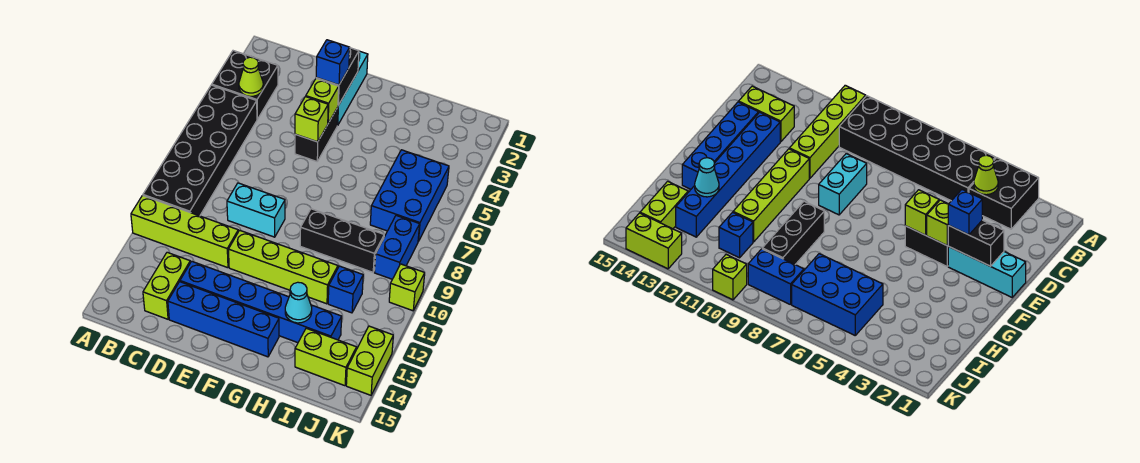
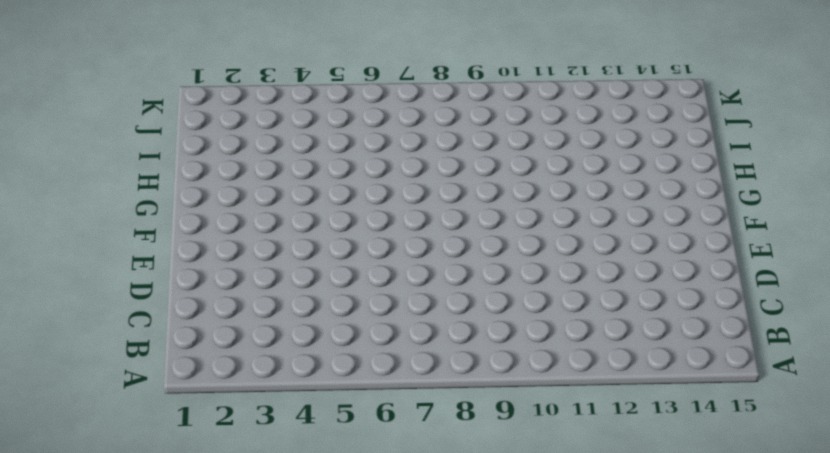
none -> black brick A3:B4 level 1
none -> black brick A5:B10 level 1
none -> lime brick A11:D11 level 1

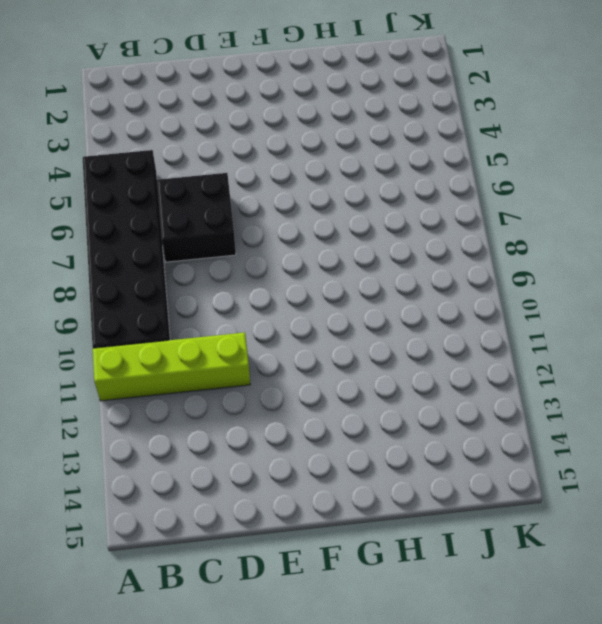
black brick C6:D7 level 1 -> black brick A3:B4 level 1
none -> lime brick C13:C14 level 1
none -> cyan brick D9:E9 level 1
none -> blue brick D13:I13 level 1

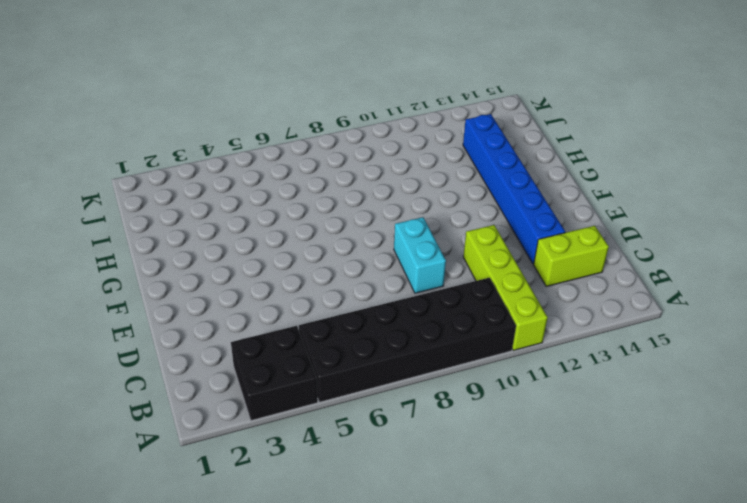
none -> blue brick D14:G14 level 1
none -> cyan brick E1:E3 level 1
none -> black brick E4:E5 level 1

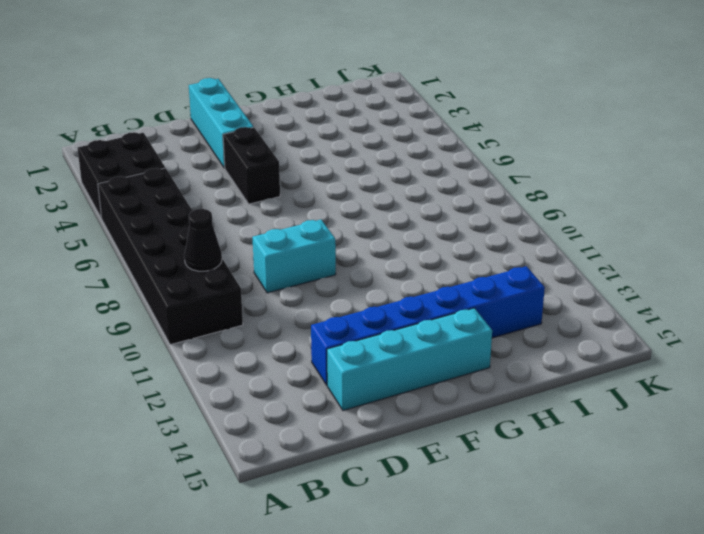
black cone B9 level 2 -> none
cyan brick D14:G14 level 1 -> blue brick D14:G14 level 1
none -> lime brick A11:D11 level 1
none -> lime brick C13:C14 level 1
none -> lime brick E11:H11 level 1

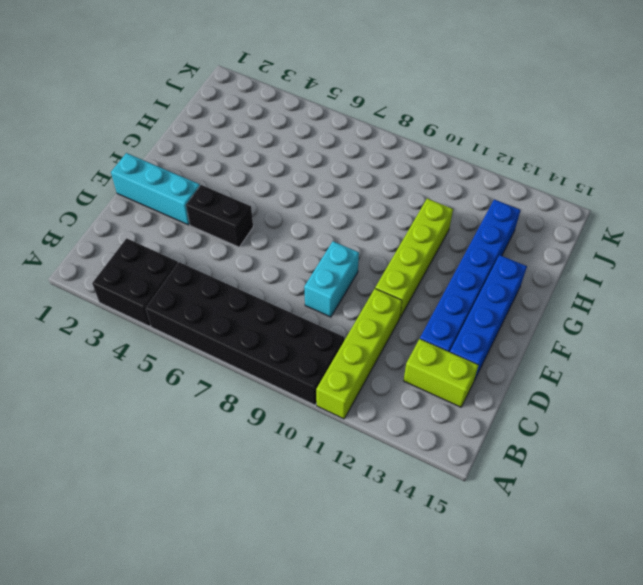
none -> black brick G9:I9 level 1
none -> blue brick I5:J7 level 1
none -> blue brick I11 level 1

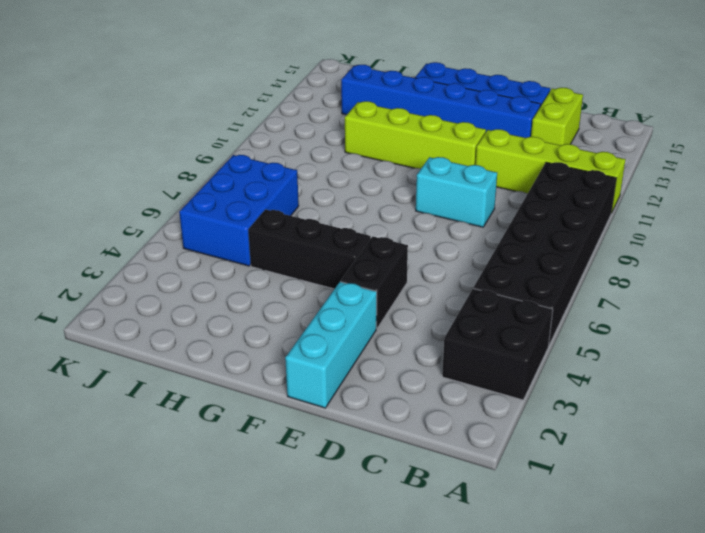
black brick F5:H5 level 1 -> black brick G9:I9 level 1
none -> blue brick I11 level 1
none -> lime brick I14:J14 level 1
none -> blue brick J8:J9 level 1

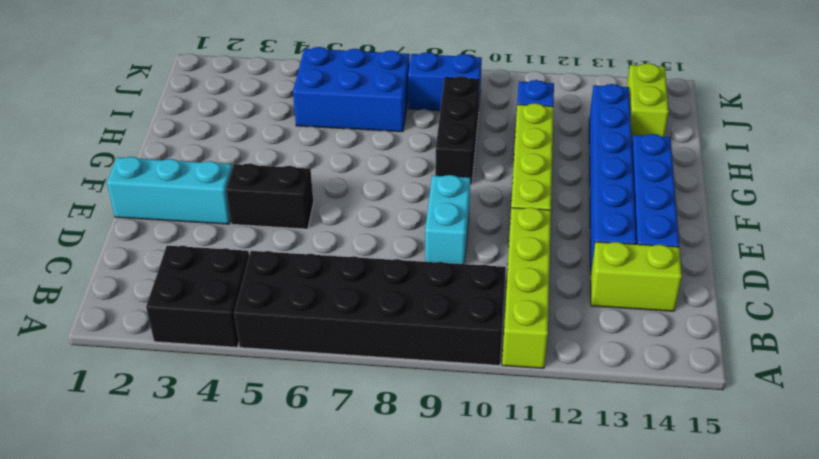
none -> lime brick K10 level 1
none -> lime brick K13:K14 level 1
none -> lime cone B4 level 2

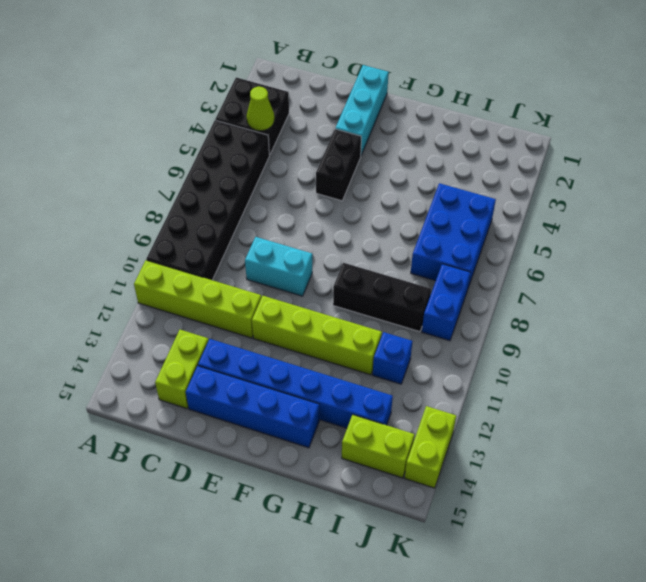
none -> lime brick K10 level 1
none -> black brick E2:E3 level 2
none -> lime brick E4 level 2

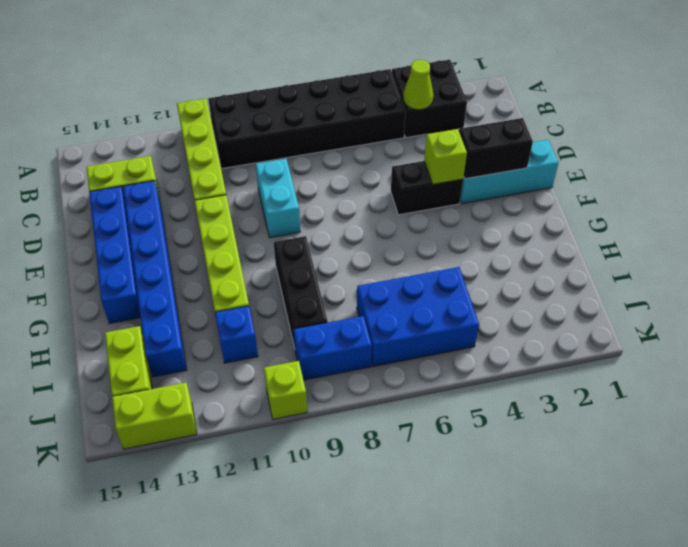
none -> lime brick E5 level 2
none -> cyan cone H13 level 2
none -> blue brick E3 level 3

